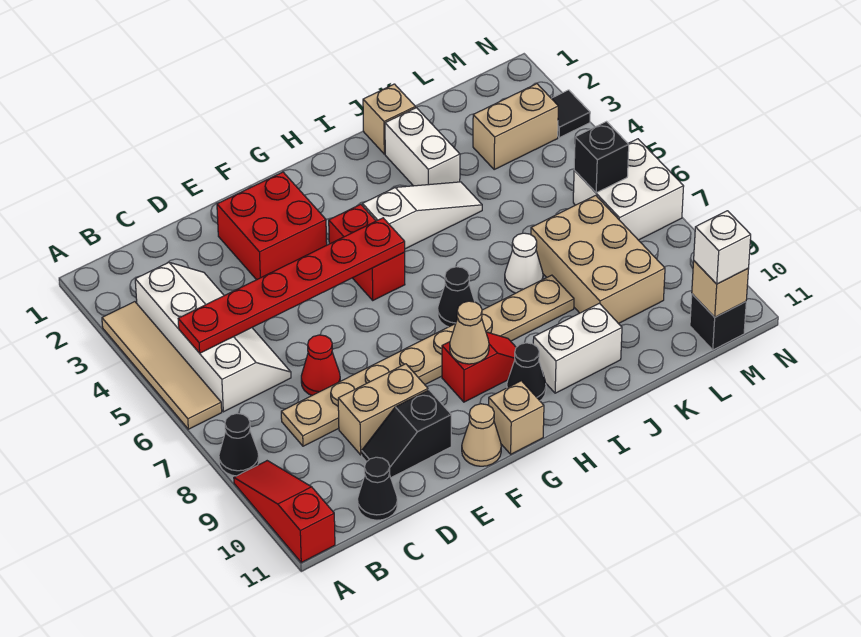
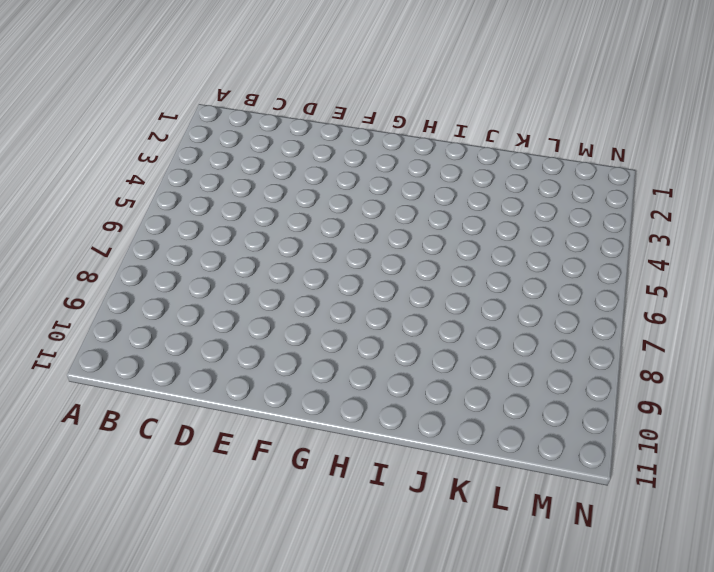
none -> tan tile A3:A6 level 1
none -> black cone A8 level 1
none -> red slope A9:A11 level 1 top 11
none -> white slope B3:C6 level 1 top B

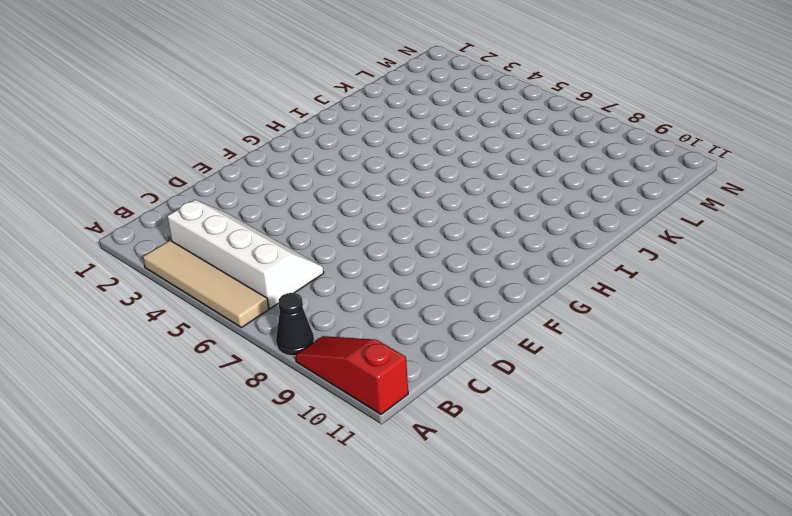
none -> tan plate C8:J8 level 1
none -> black cone C11 level 1
none -> red cone D7 level 1
none -> tan brick D9:E9 level 1

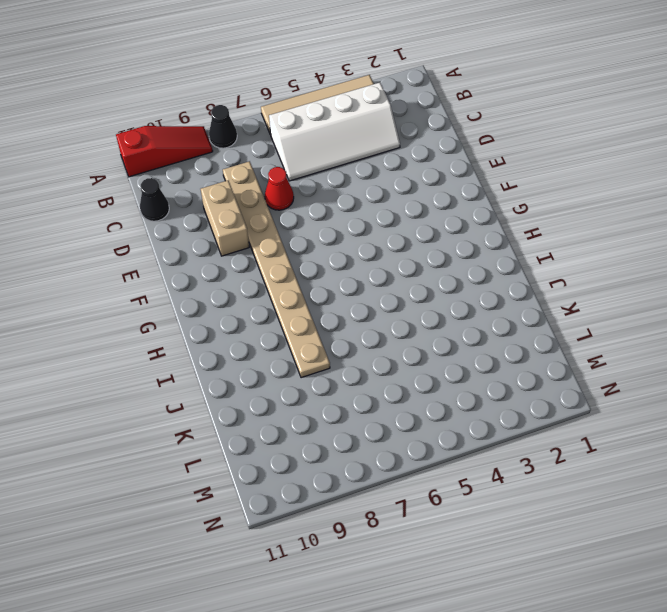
none -> black slope D10:E10 level 1 top E
none -> red brick E2:F3 level 1
none -> tan cone F11 level 1
none -> red brick G4:G5 level 1

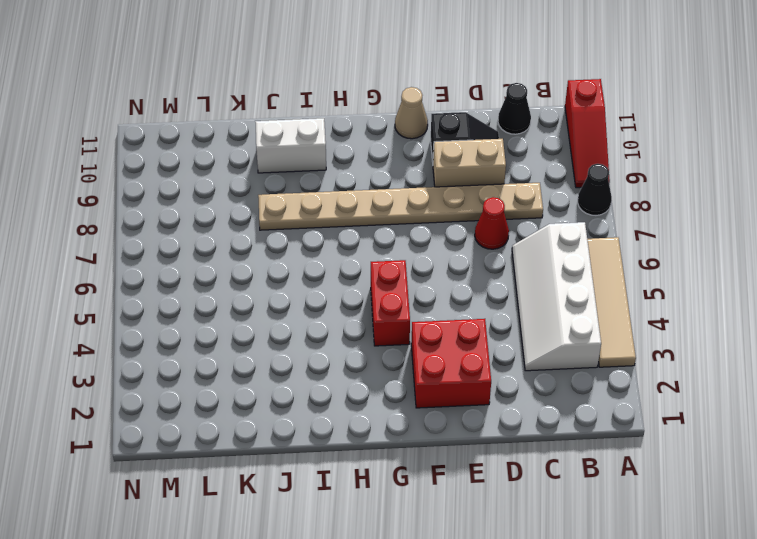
none -> red slope G9:H9 level 1 top G
none -> tan brick G11 level 1
none -> white slope H4:J4 level 1 top H
none -> black cone H7 level 1

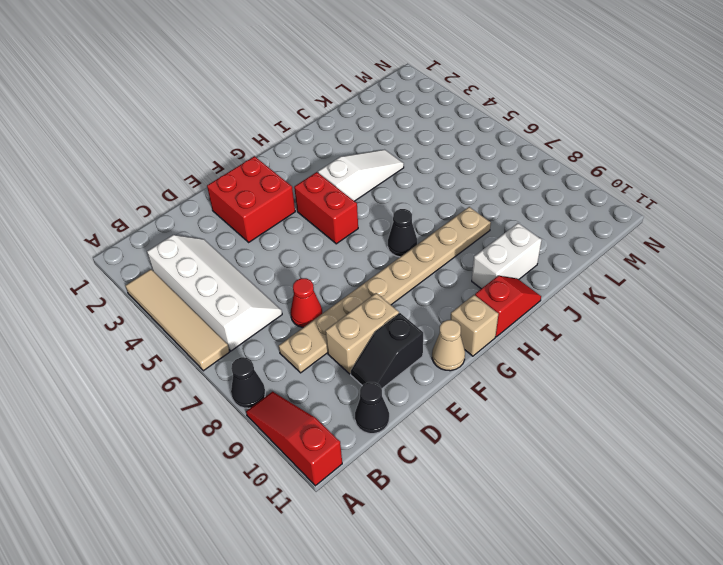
red slope H11:I11 level 1 top H -> red slope G9:H9 level 1 top G
none -> black cone H10 level 1
none -> tan brick J1 level 1
none -> white brick J2:J3 level 1
none -> white cone J7 level 1

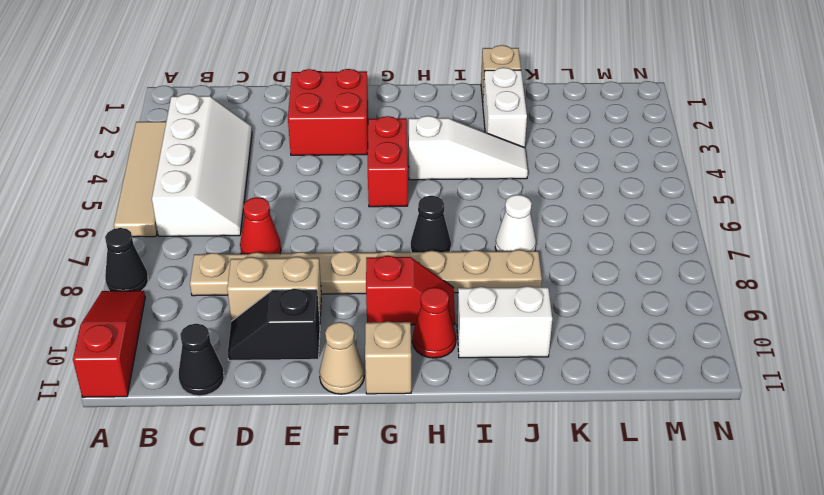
red cone H10 level 1 -> black cone H10 level 1
none -> tan brick K7:L9 level 1
none -> tan brick L3:M3 level 1
none -> white brick M6:N7 level 1
none -> black brick M11 level 1

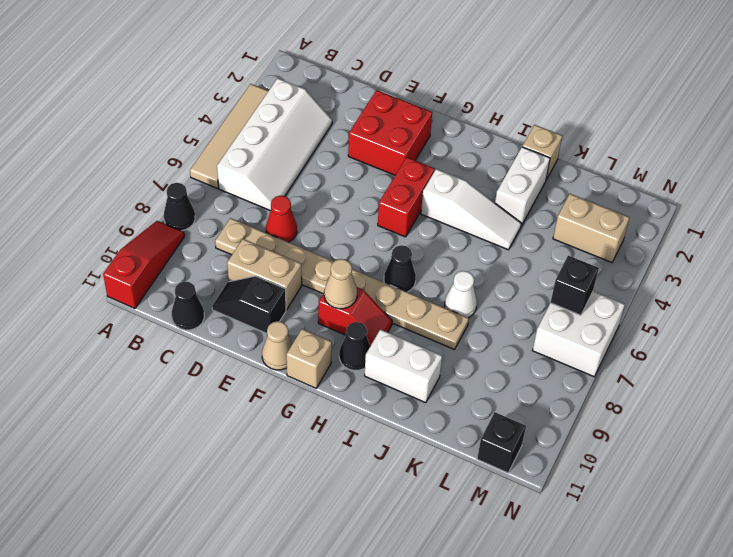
none -> tan brick K7:L9 level 1
none -> black tile N3 level 1
none -> red plate B5:G5 level 2
none -> tan brick M11 level 2

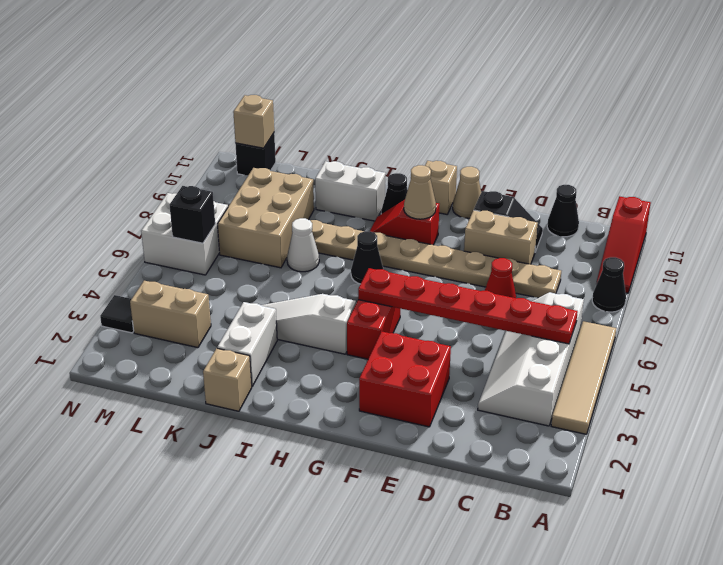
none -> white brick M11 level 3

